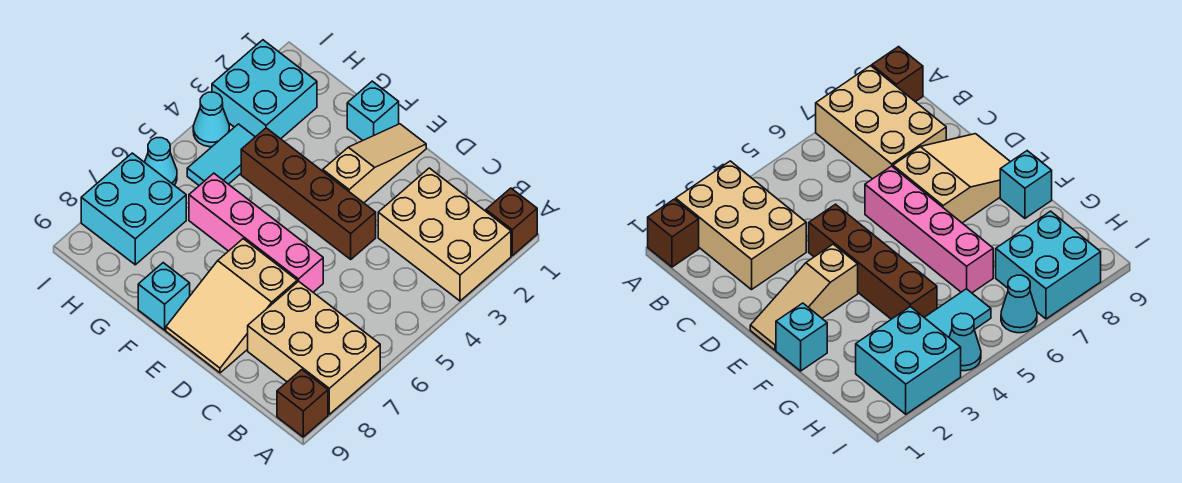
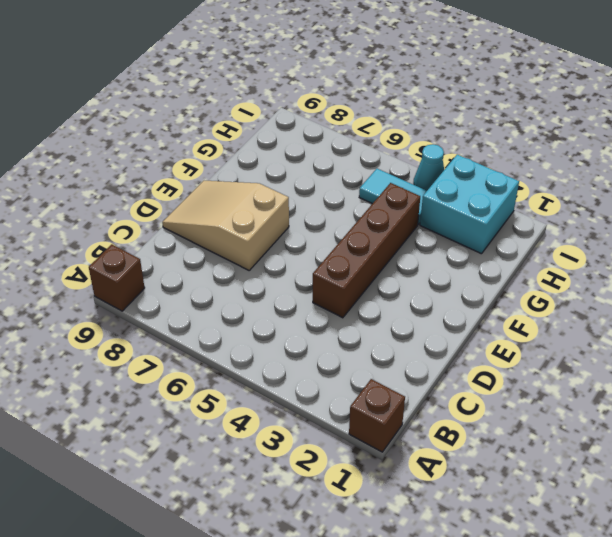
none -> tan brick A2:C3 level 1
none -> tan brick A7:C8 level 1
none -> pink brick D6:G6 level 1

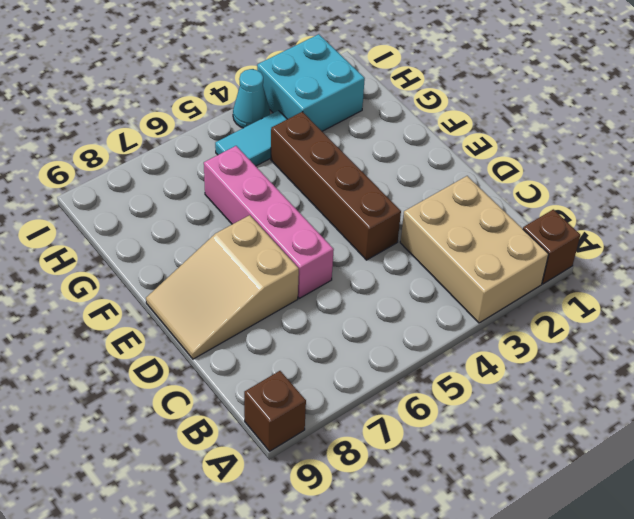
none -> tan brick A7:C8 level 1
none -> tan slope E1:E3 level 1 top 3
none -> cyan brick F1 level 1

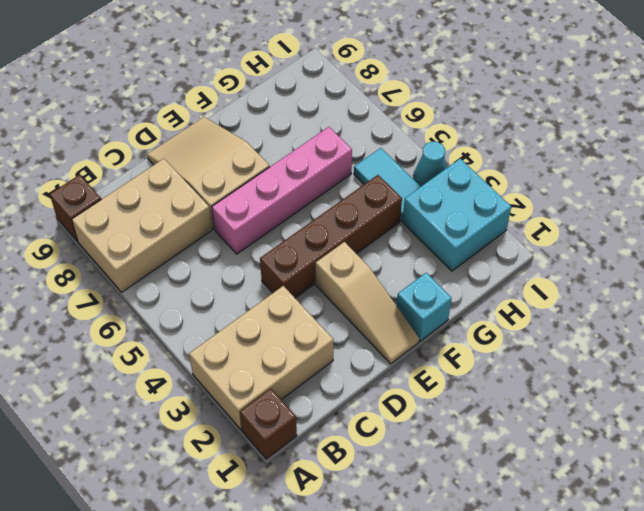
none -> cyan brick F9 level 1
none -> cyan brick H7:I8 level 1
none -> cyan cone I6 level 1

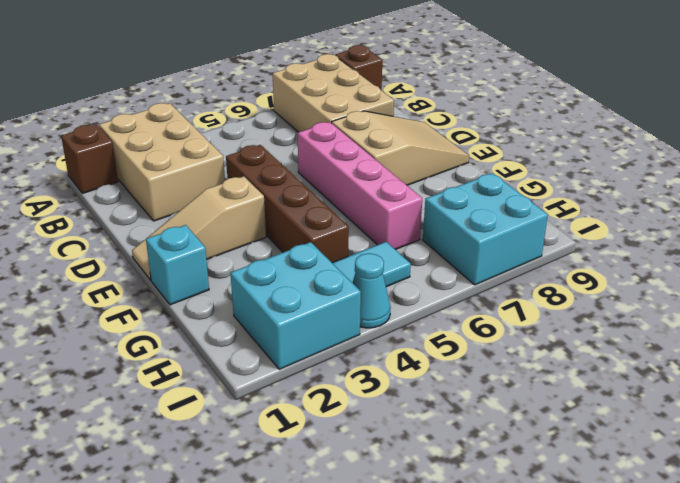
none -> cyan brick F9 level 1
none -> cyan cone I6 level 1

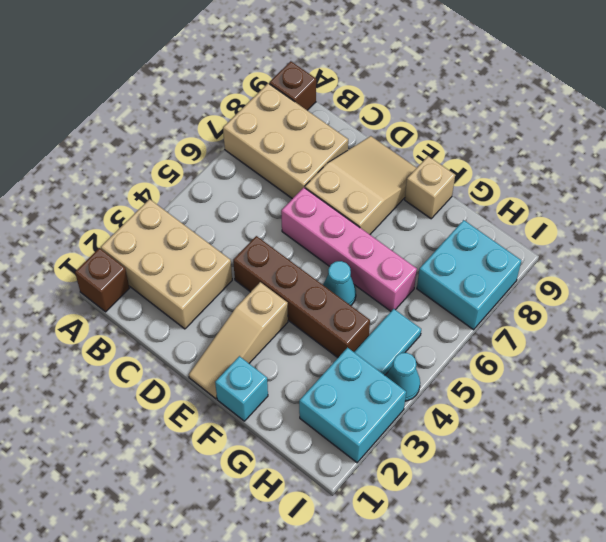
cyan cone F5 level 1 -> cyan cone I6 level 1
tan brick F9 level 1 -> cyan brick F9 level 1

